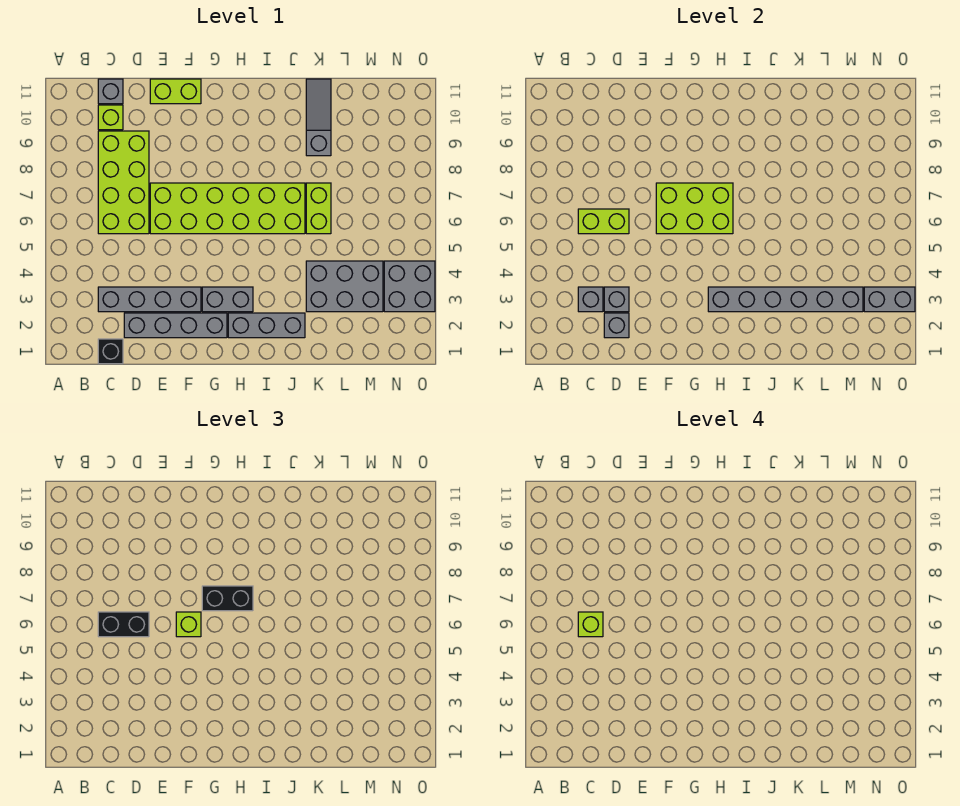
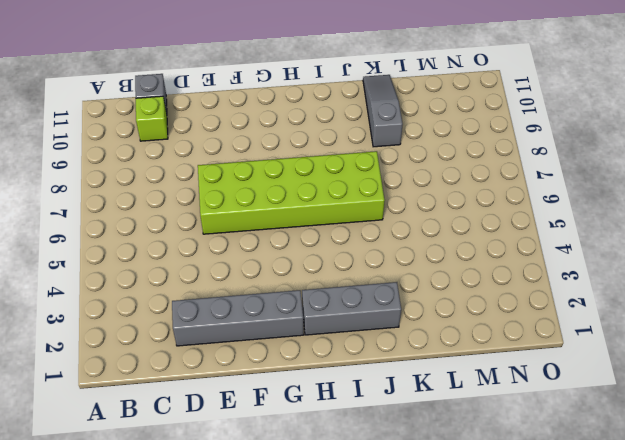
none -> black brick C1 level 1
none -> grey brick C3:F3 level 1
none -> lime brick C6:D9 level 1

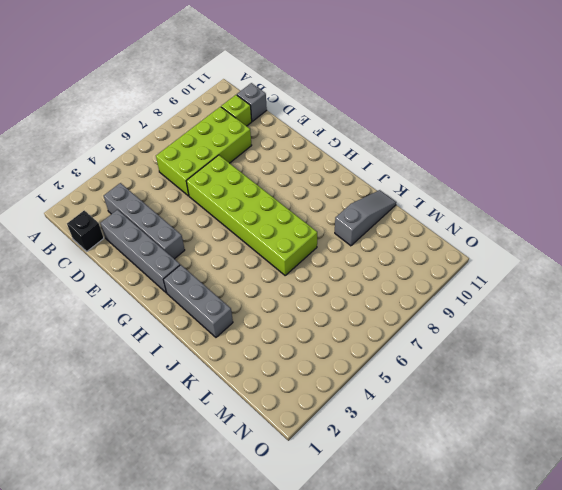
none -> lime brick E11:F11 level 1
none -> grey brick G3:H3 level 1
none -> grey brick K3:M4 level 1

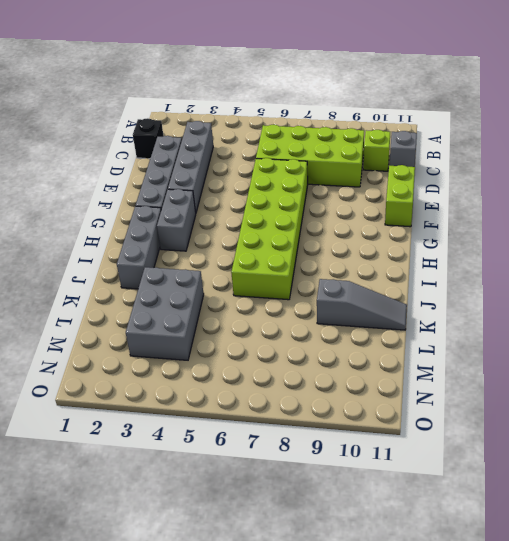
none -> lime brick K6:K7 level 1
none -> grey brick N3:O4 level 1
none -> grey brick C3 level 2

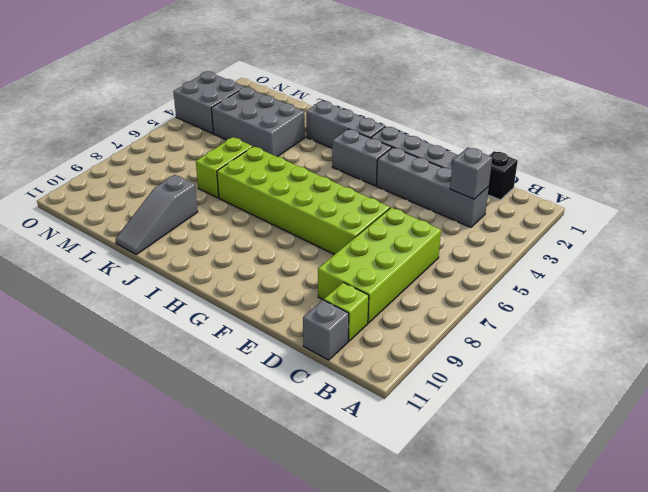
none -> lime brick E11:F11 level 1
none -> lime brick C6:D6 level 2
none -> grey brick D2 level 2

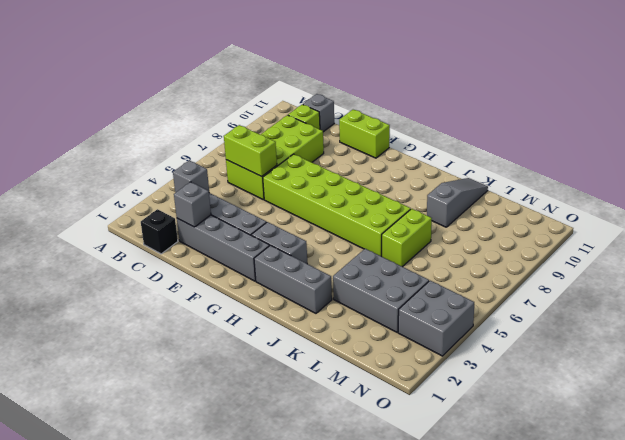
none -> grey brick D3 level 2
none -> lime brick F6:H7 level 2
none -> grey brick H3:M3 level 2

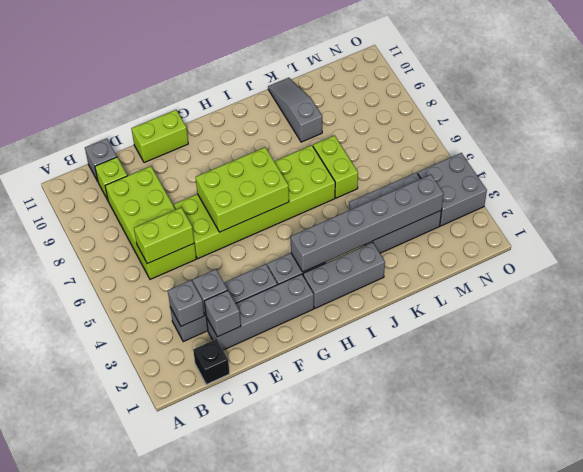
none -> grey brick N3:O3 level 2
none -> black brick C6:D6 level 3
none -> lime brick F6 level 3

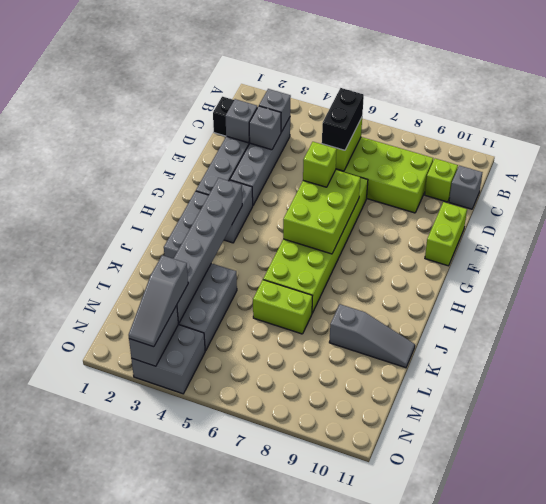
grey slope M3:O3 level 3 top M -> none
none -> black brick G7:H7 level 3
none -> lime brick C6 level 4

